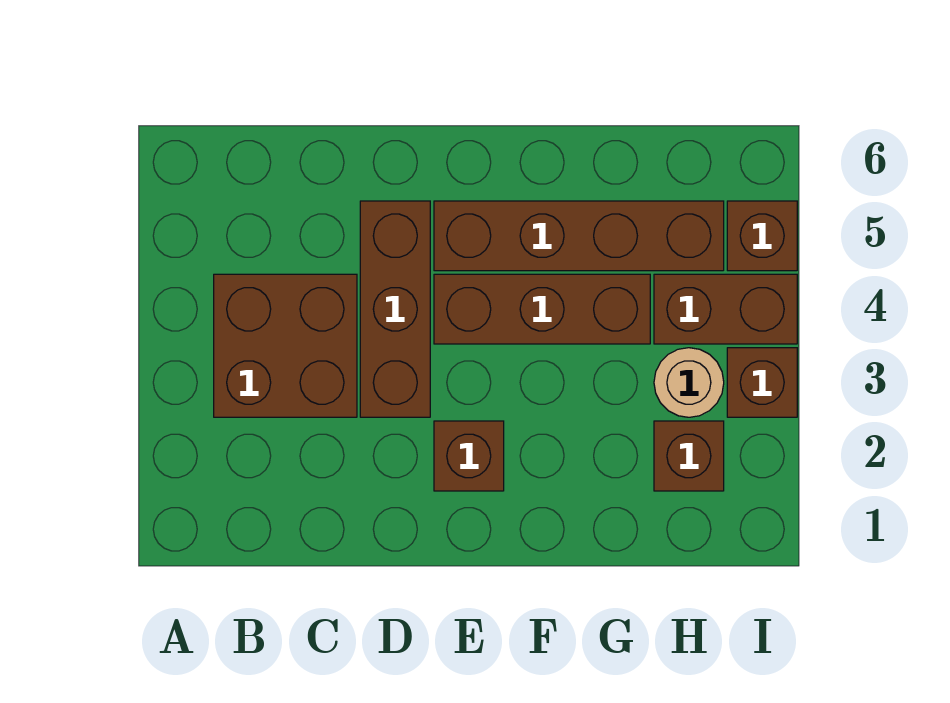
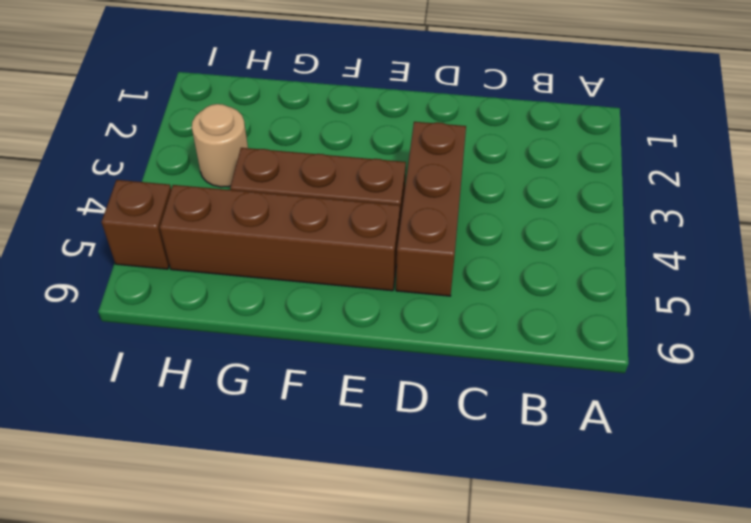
none -> brown brick B3:C4 level 1
none -> brown brick E2 level 1

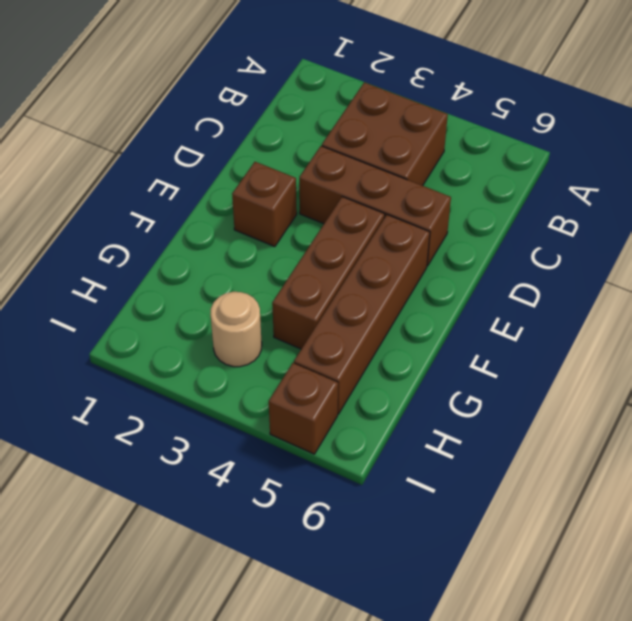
none -> brown brick H2 level 1
none -> brown brick H4:I4 level 1

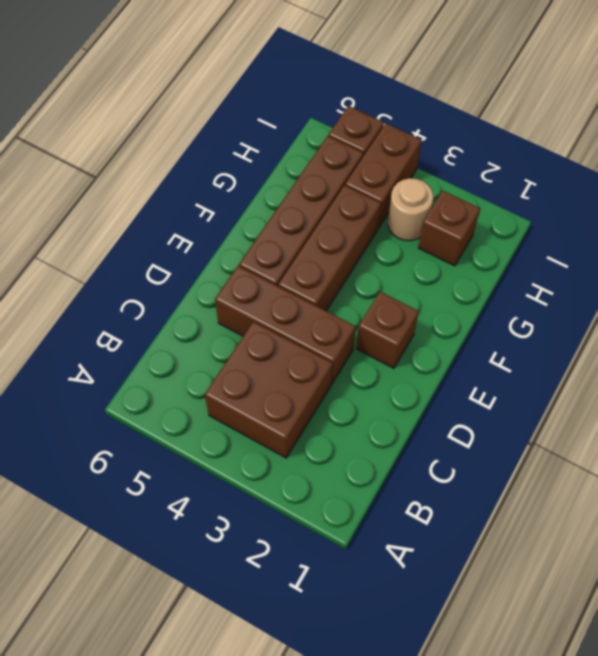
none -> brown brick I3 level 1

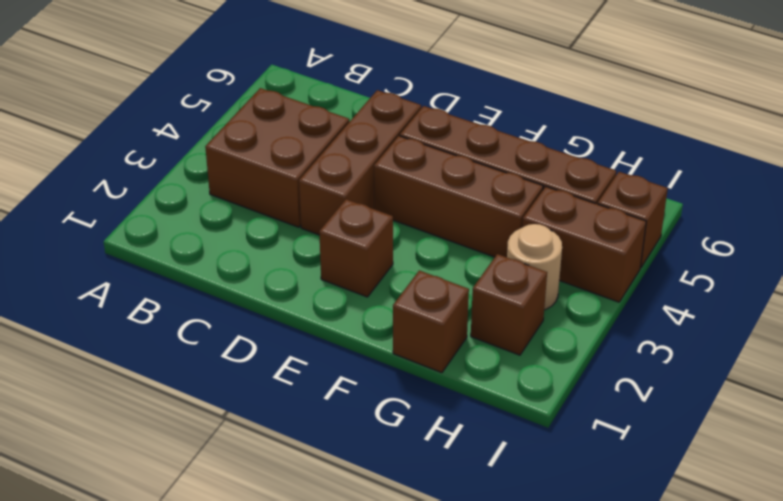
brown brick G1 level 1 -> brown brick I3 level 1

